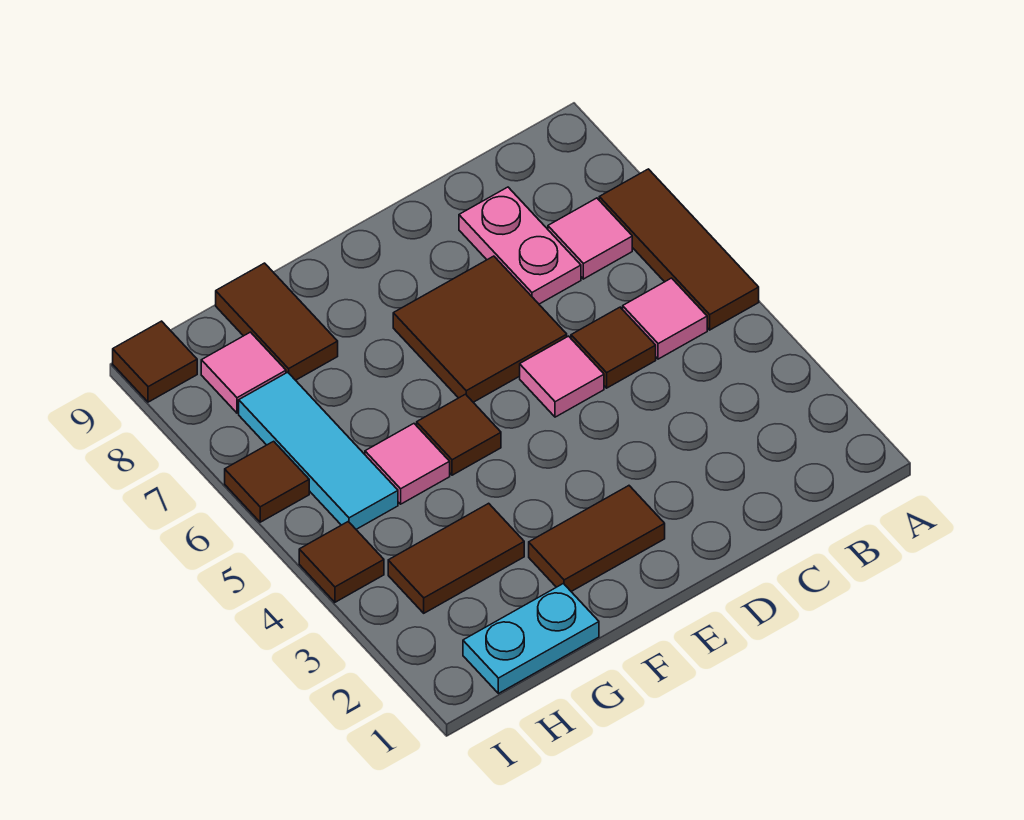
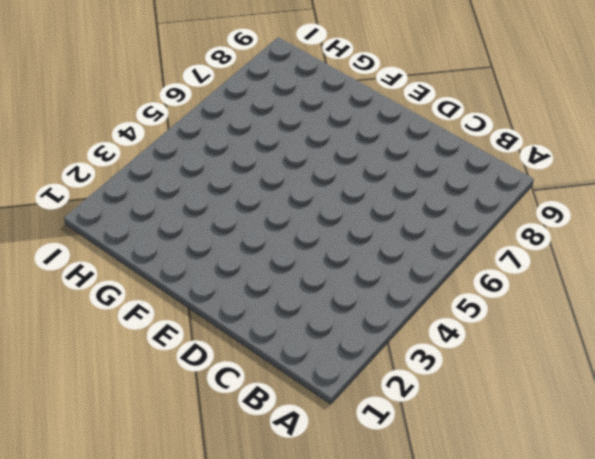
none -> brown tile A5:A7 level 1
none -> pink tile B5 level 1
none -> pink tile B7 level 1

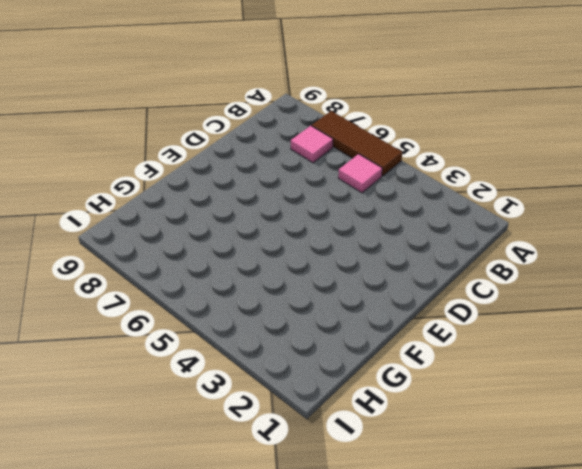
none -> brown tile C5 level 1
none -> pink plate C7:C8 level 1
none -> pink tile D5 level 1

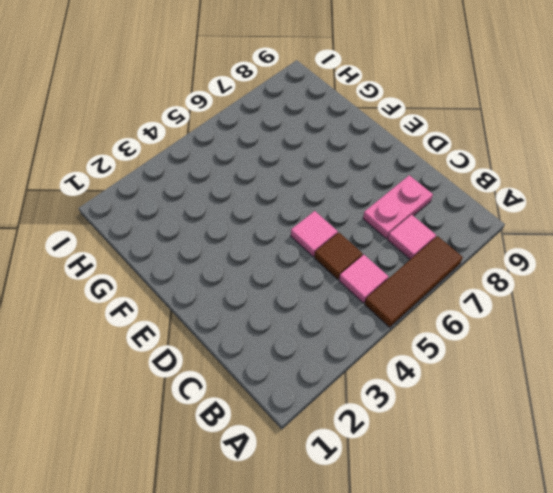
none -> brown tile D6:E7 level 1
none -> brown tile E2:F2 level 1
none -> brown tile F5 level 1

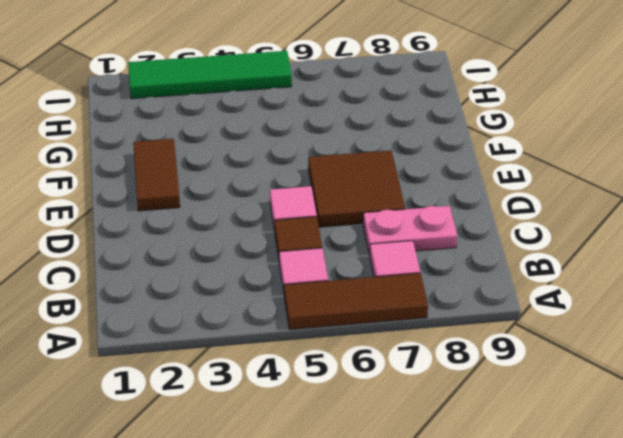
green tile I2:I5 level 1 -> brown tile I4 level 1
none -> brown tile F5 level 1
none -> cyan plate G1:H1 level 1
none -> brown tile G3:H3 level 1

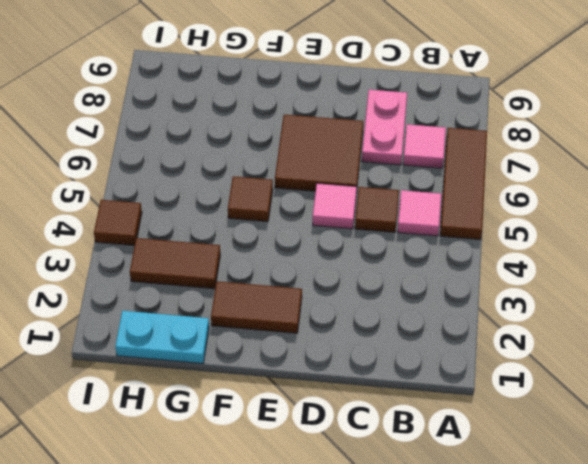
none -> pink tile G5 level 1
none -> brown tile G8:G9 level 1
none -> cyan tile H5:H7 level 1

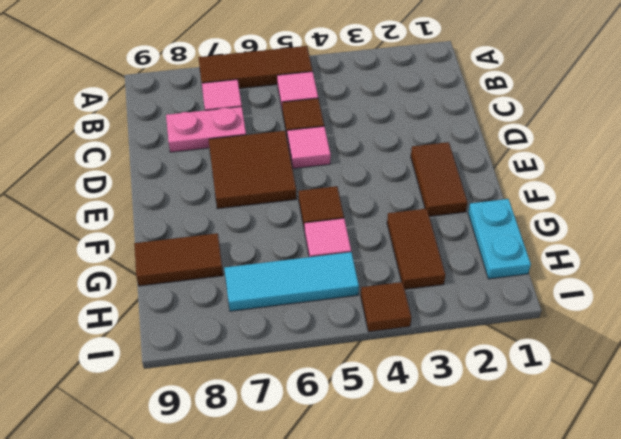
none -> pink tile H8 level 1
none -> brown tile I6 level 1
none -> brown tile I9 level 1

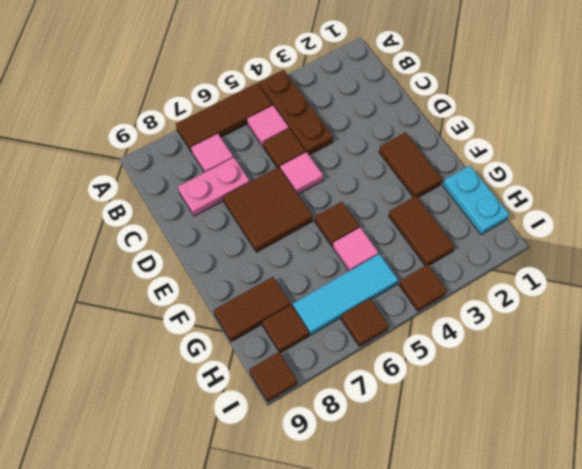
brown plate A4:C4 level 1 -> none
brown tile H8 level 1 -> pink tile H8 level 1

